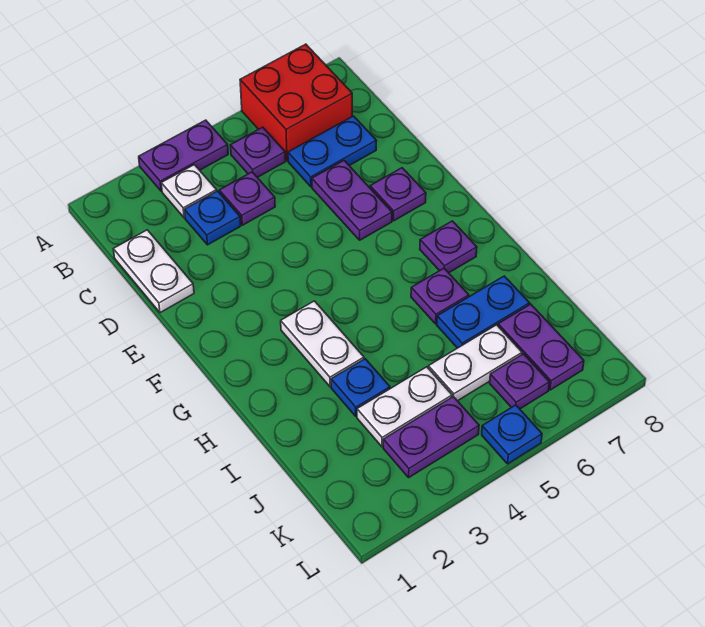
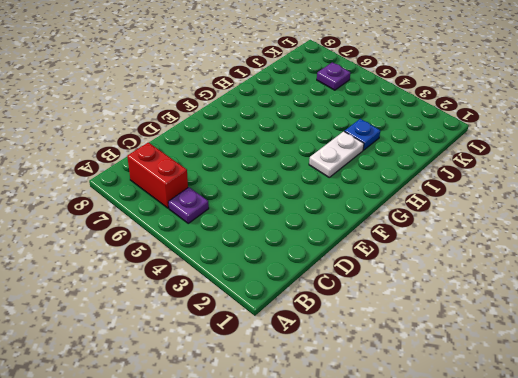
red brick B6:B7 level 1 -> red brick A6:B7 level 1
none -> purple plate A3:A4 level 1
none -> white plate B3 level 1
none -> white plate C1:D1 level 1

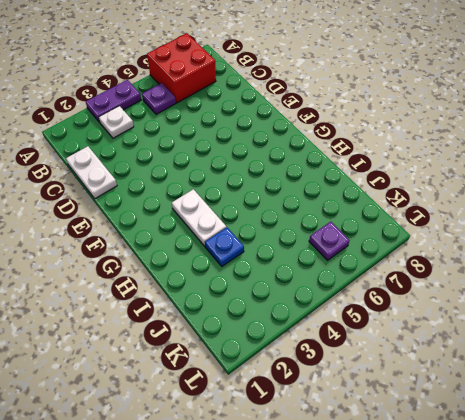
none -> blue plate C3 level 1
none -> purple plate C4 level 1
none -> blue plate C6:C7 level 1

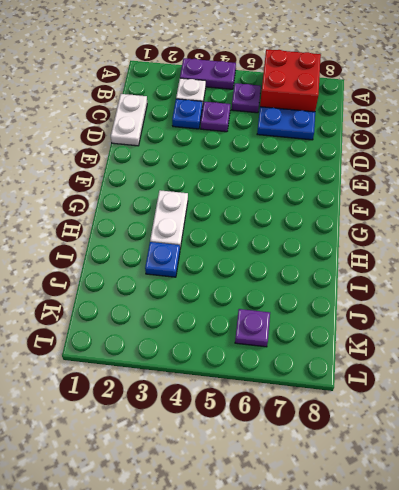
none -> purple plate D6:E6 level 1
none -> purple plate E7 level 1
none -> purple plate G7 level 1

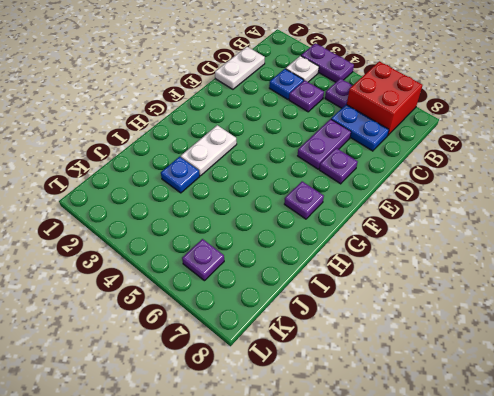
none -> purple plate H6 level 1
none -> blue plate I6:I7 level 1
none -> white plate J3:J4 level 1

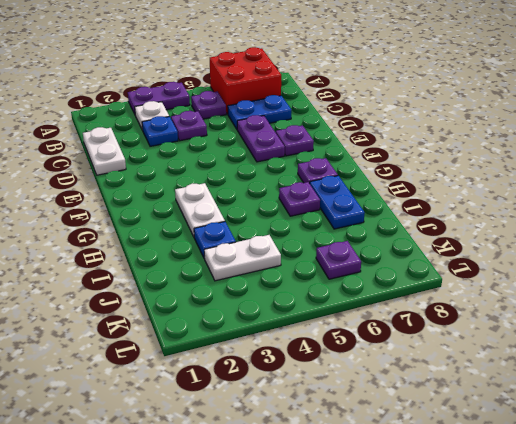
blue plate H7:I7 level 1 -> blue plate I6:I7 level 1
none -> white plate J5:J6 level 1
none -> purple plate J7:K7 level 1
none -> purple plate K3:K4 level 1

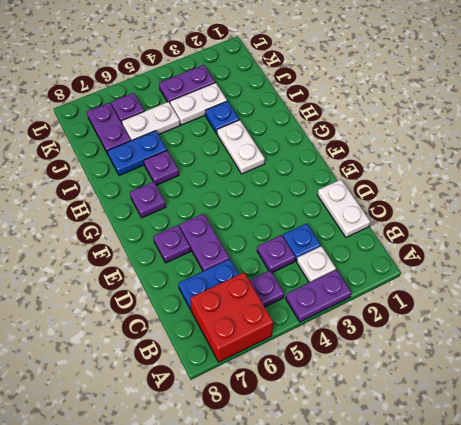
none -> blue plate L5 level 1

